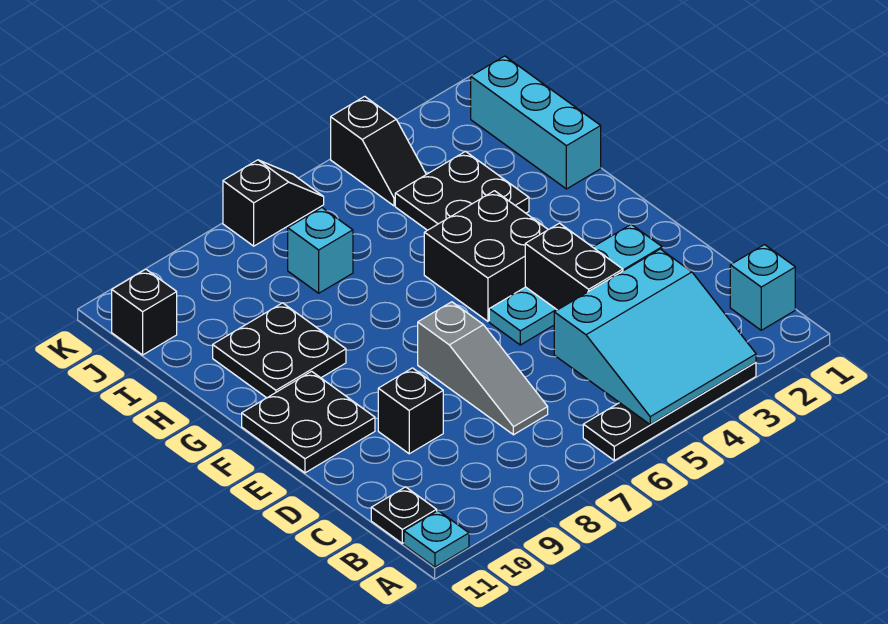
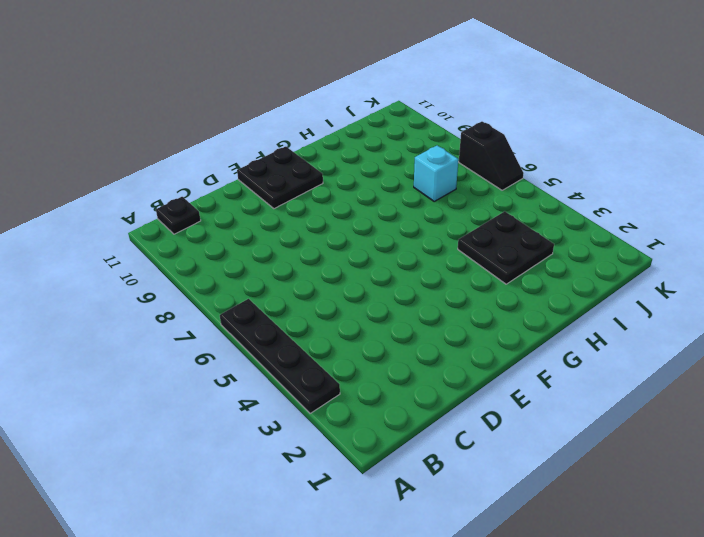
none -> cyan plate A11 level 1
none -> cyan brick B1 level 1
none -> grey slope C7:E7 level 1 top E

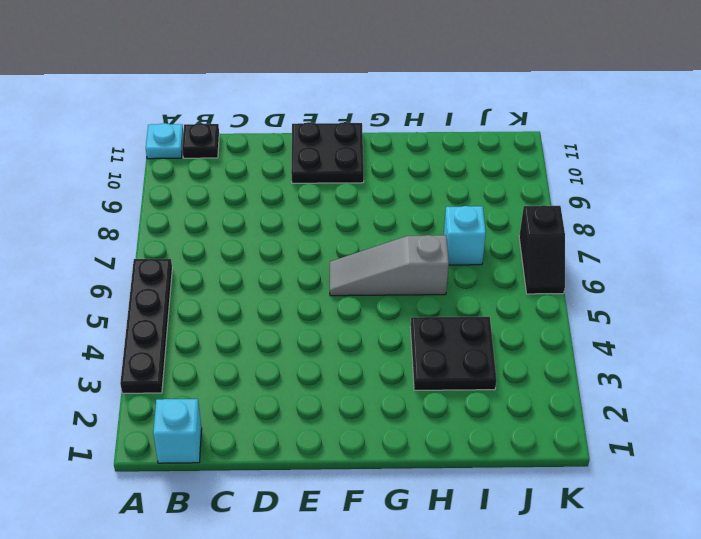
grey slope F6:H6 level 1 top H -> grey slope C7:E7 level 1 top E
none -> black brick D9 level 1
none -> cyan plate E2:E5 level 1
none -> black brick F4:G5 level 1

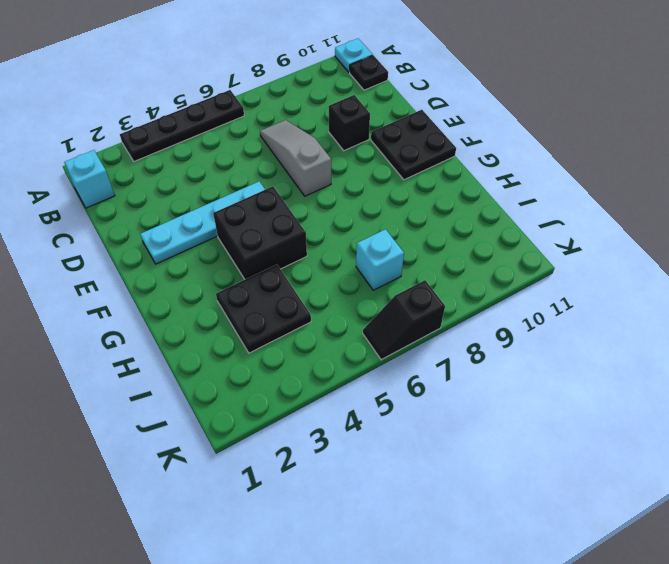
none -> black plate G9:H10 level 1
none -> cyan brick H1:J1 level 1
none -> black slope J4:K4 level 1 top K

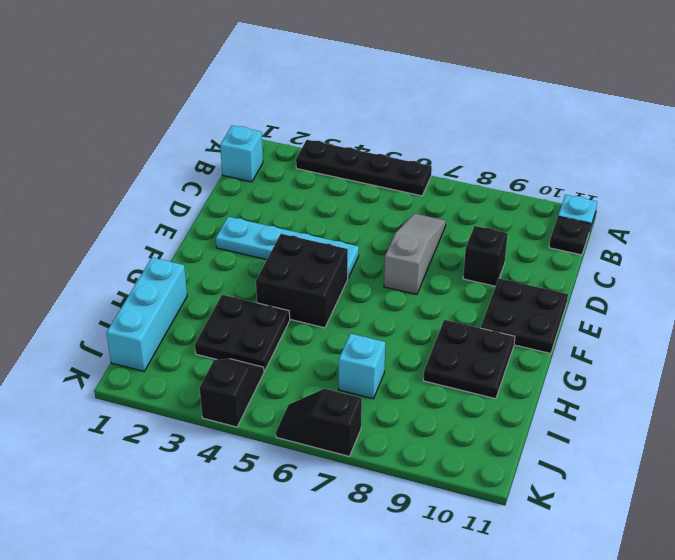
none -> black brick J11 level 1
none -> cyan slope A3:C5 level 2 top C
none -> black brick D4:E4 level 2

